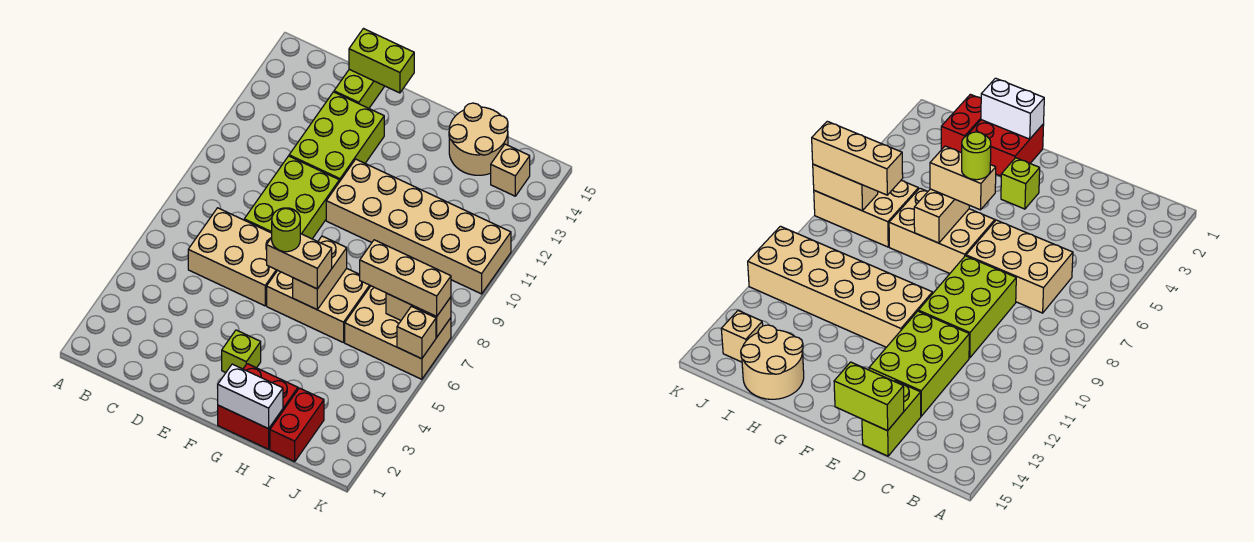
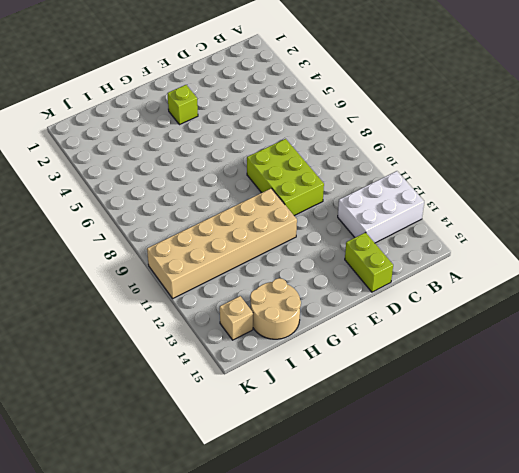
white brick A12:C13 level 1 -> none
none -> tan brick C6:E7 level 1
none -> lime brick D11:E13 level 1
none -> tan brick F6:H7 level 1

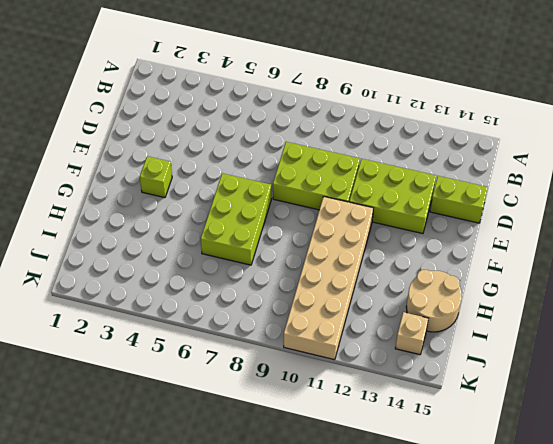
lime brick F6:H7 level 1 -> tan brick F6:H7 level 1
none -> tan brick C6:E7 level 1
none -> red brick G1:H2 level 1
none -> red brick I1:I2 level 1

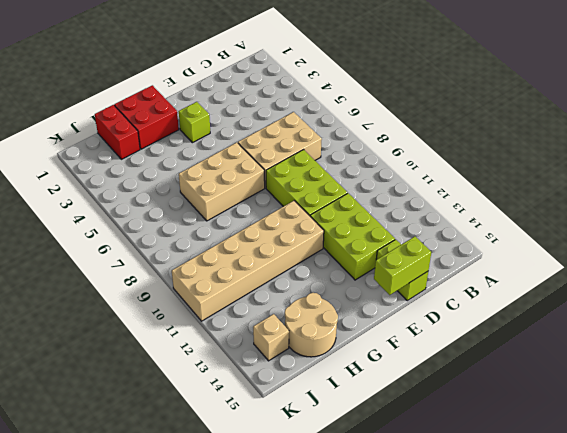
none -> tan brick I6:K7 level 1
none -> white brick G1:H1 level 2
none -> tan brick G6:G7 level 2

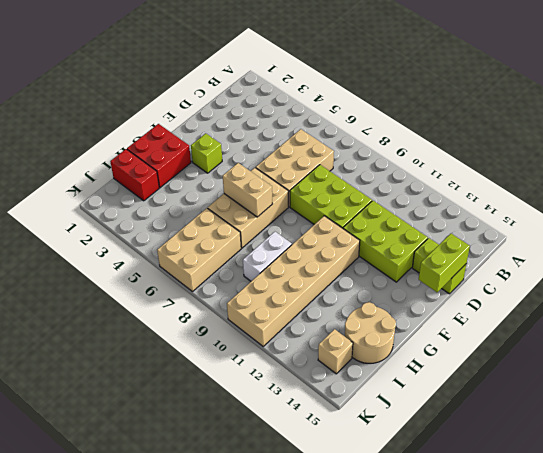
white brick H9:I9 level 1 -> white brick G1:H1 level 2
none -> tan brick J7:K7 level 2
none -> tan brick K6 level 2
none -> tan brick F6:G6 level 3

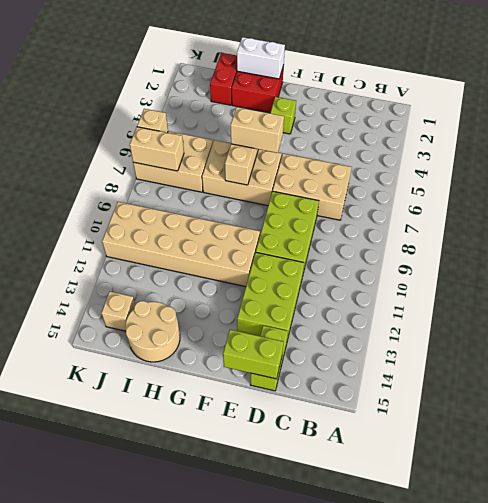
none -> tan brick I7:K7 level 3
none -> lime round brick F6 level 4

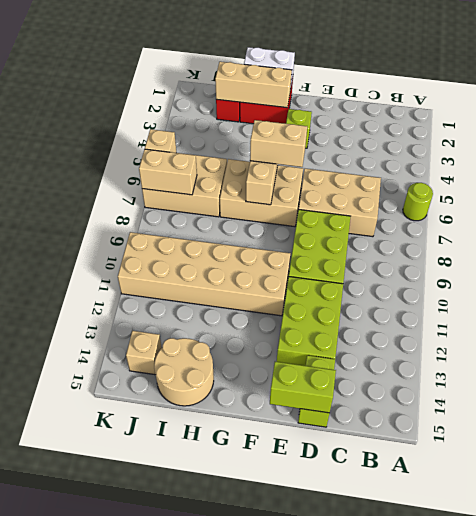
lime round brick A6 level 1 -> lime round brick F6 level 4
tan brick G2:I2 level 2 -> tan brick I7:K7 level 3

